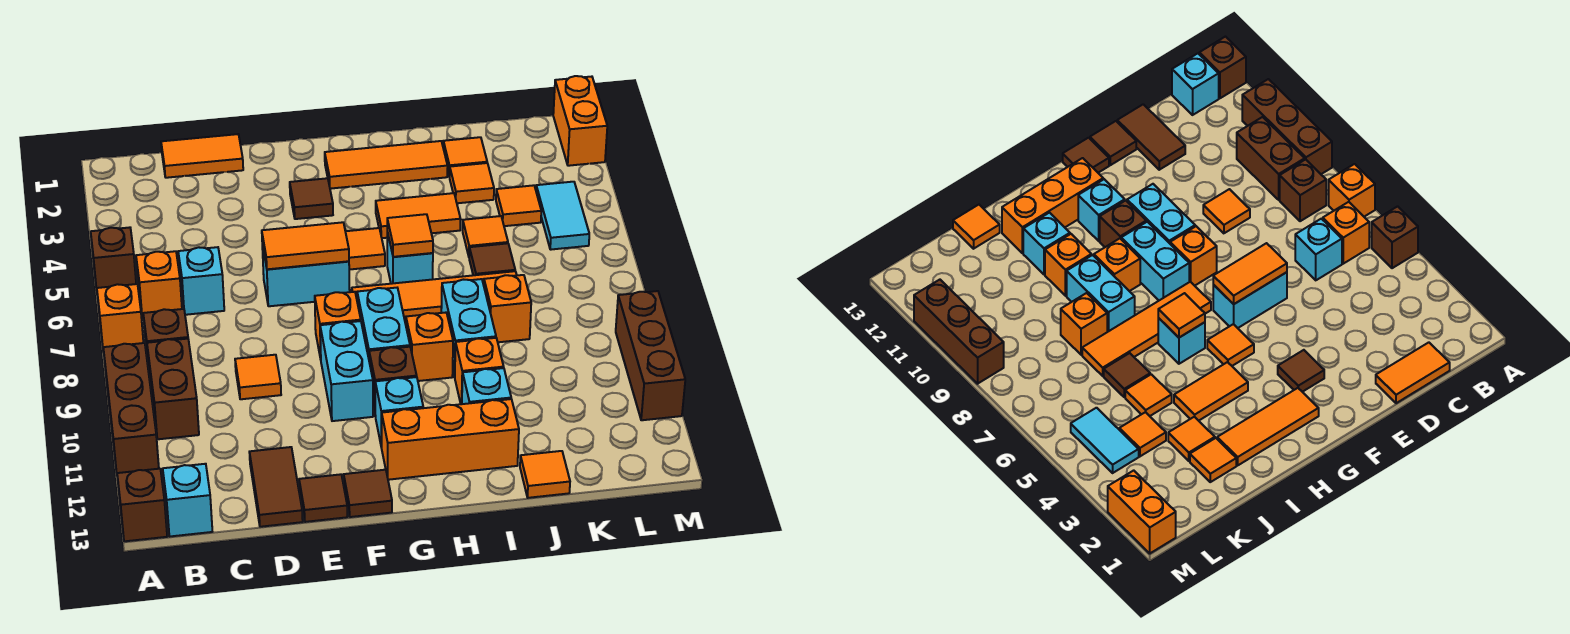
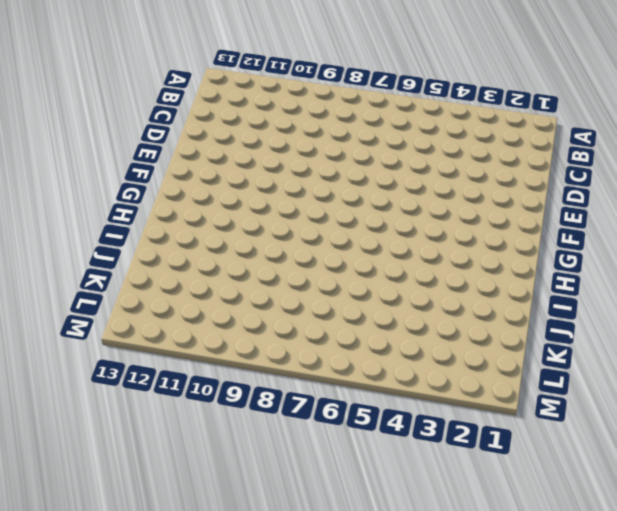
none -> brown brick A5 level 1
none -> orange brick A7 level 1
none -> brown brick A9:A11 level 1
none -> brown brick A13 level 1

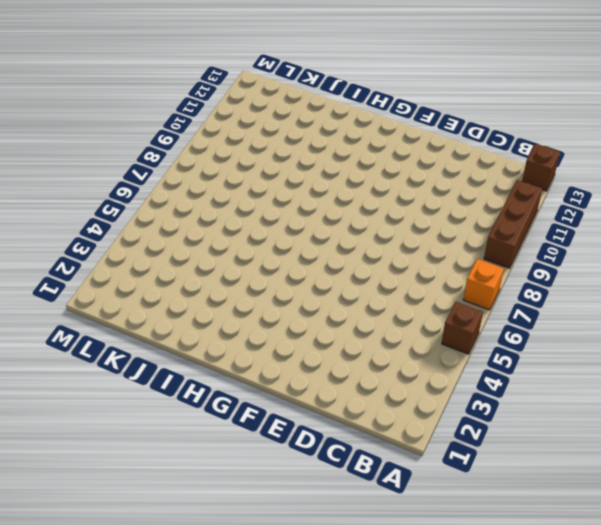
none -> orange brick B6 level 1
none -> brown brick B8 level 1
none -> brown brick B9:B10 level 1
none -> cyan brick B13 level 1

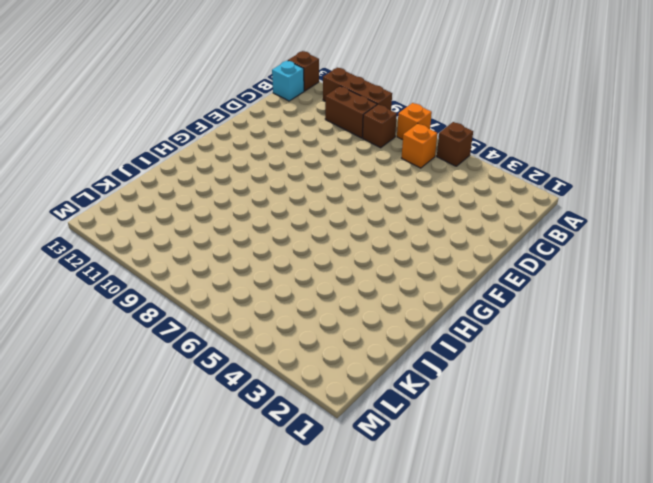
none -> orange tile C1:D1 level 1
none -> cyan brick C6 level 1
none -> orange tile D9 level 1
none -> brown tile D12:D13 level 1

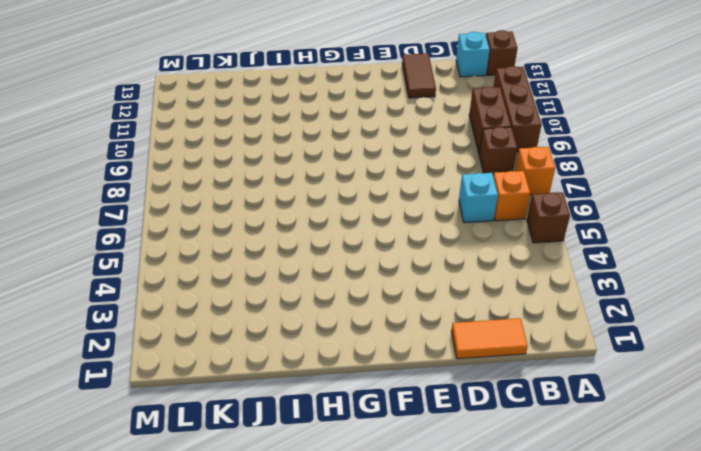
none -> orange tile D9 level 1
none -> cyan brick E6:F6 level 1
none -> brown tile E13 level 1
none -> brown tile F3 level 1

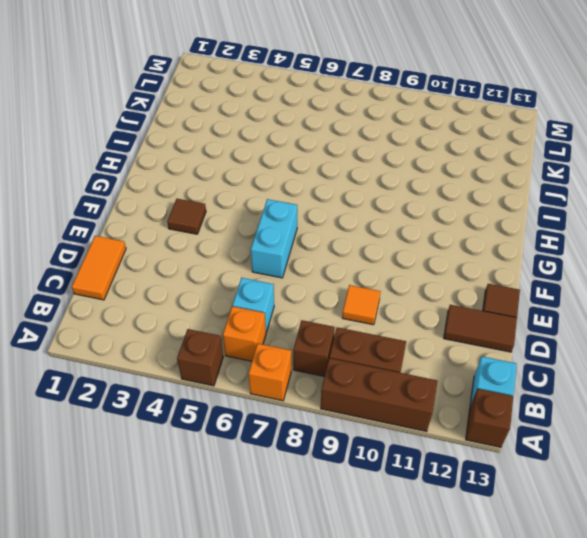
none -> orange brick F8 level 1
none -> cyan brick F9:F10 level 1
none -> brown tile F13 level 1
none -> orange tile G2:I2 level 1

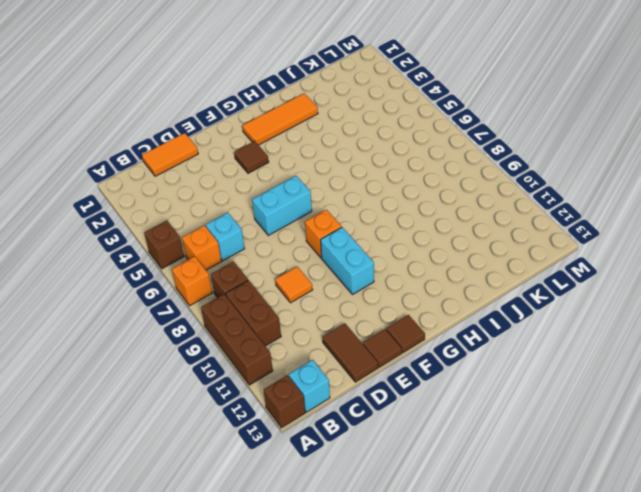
none -> orange tile G5 level 1
none -> orange tile G7:J7 level 1
none -> cyan brick G8:G9 level 1
none -> brown brick G10 level 1

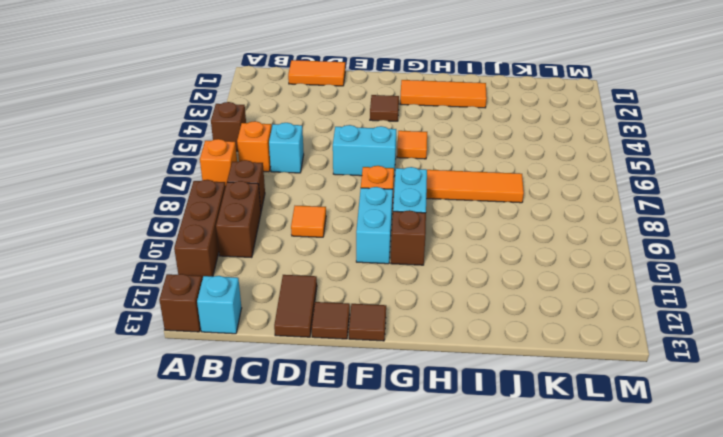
none -> cyan brick G11 level 1
none -> orange brick G12:I12 level 1
none -> orange tile H4:I4 level 1
none -> cyan brick H6 level 1

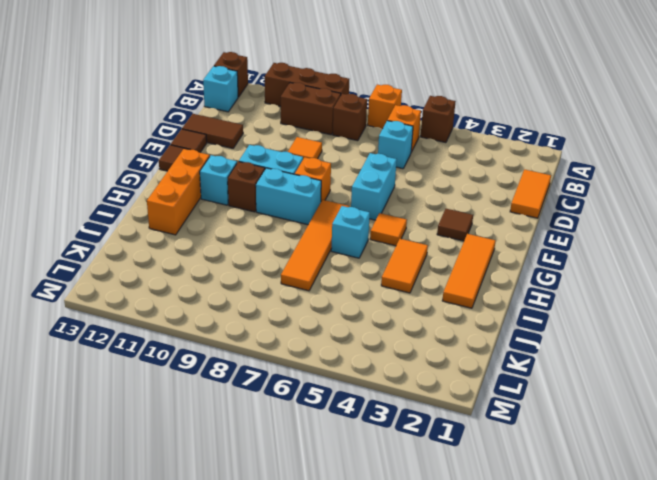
none -> orange brick H9 level 1
none -> cyan brick I8:I9 level 1
none -> orange brick I10 level 1
none -> cyan brick I11 level 1

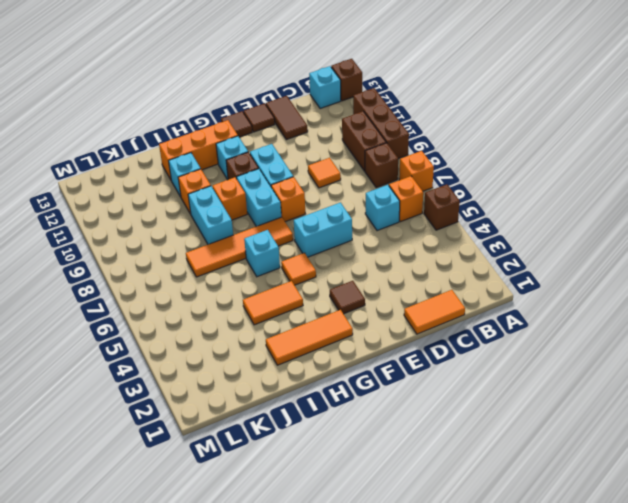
none -> orange tile J2 level 1
none -> orange tile J3 level 1
none -> orange tile J5 level 1
none -> brown tile J6 level 1

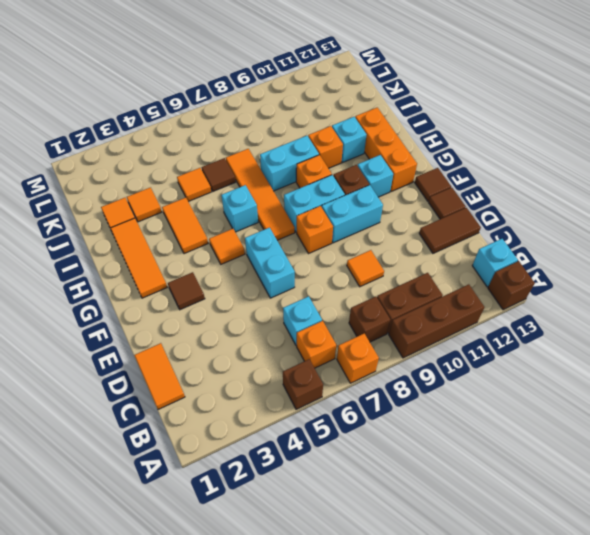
none -> orange brick J8 level 1
none -> orange tile J13 level 1
none -> orange tile K4 level 1
none -> cyan tile L4:L5 level 1

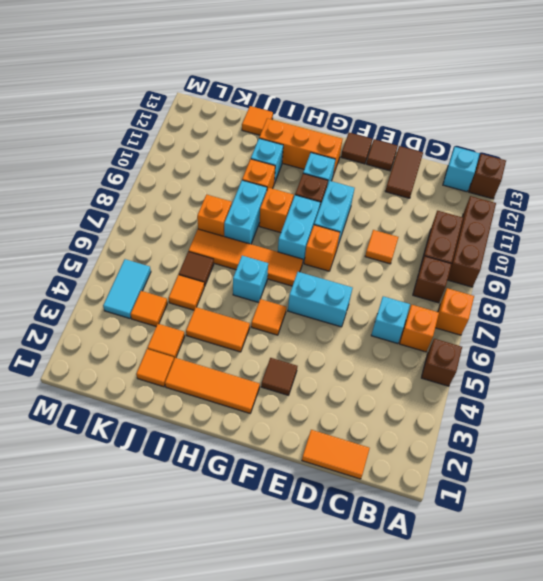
none -> orange brick M1:M2 level 1
none -> brown brick M9:M11 level 1
none -> orange tile E6:F6 level 2
none -> orange tile H6 level 2

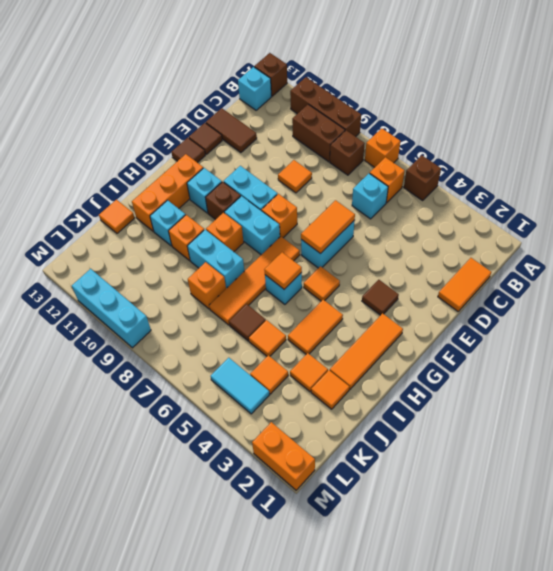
cyan brick M9:M11 level 1 -> brown brick M9:M11 level 1

